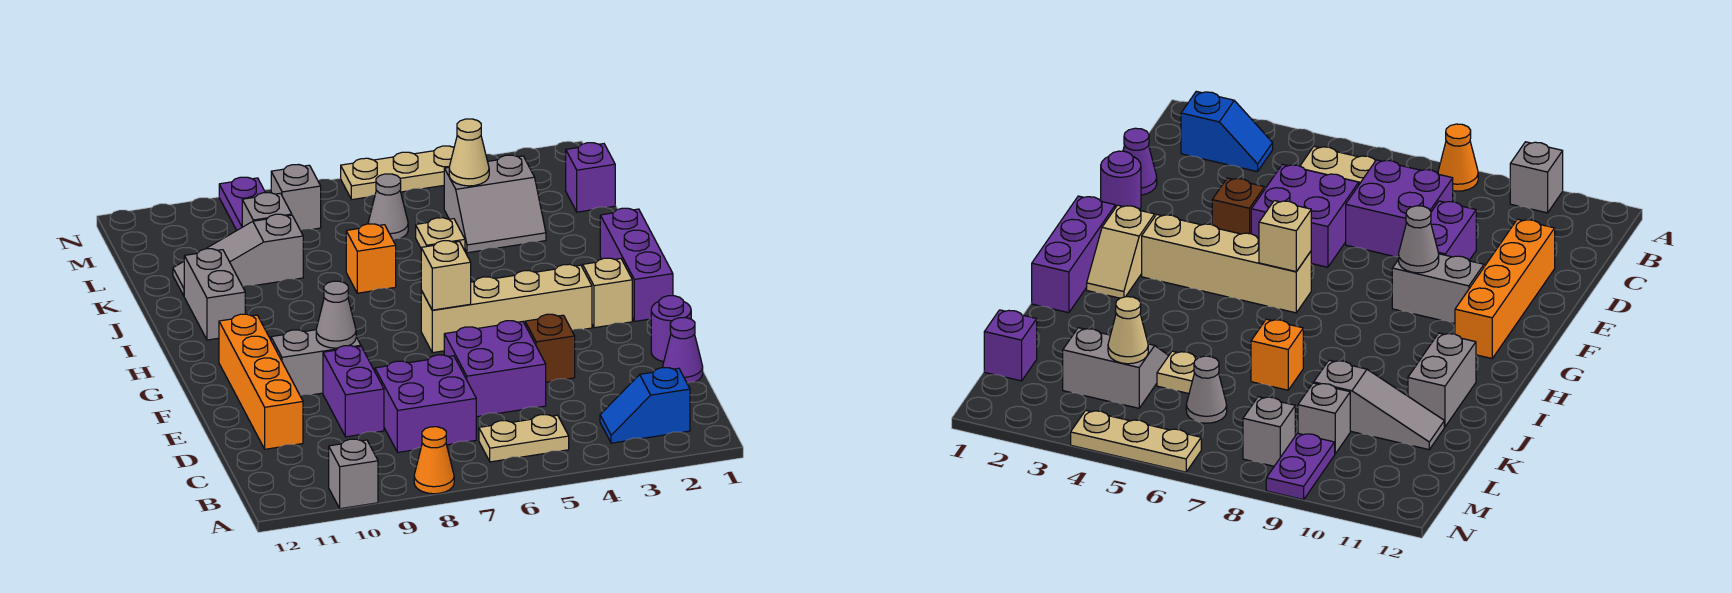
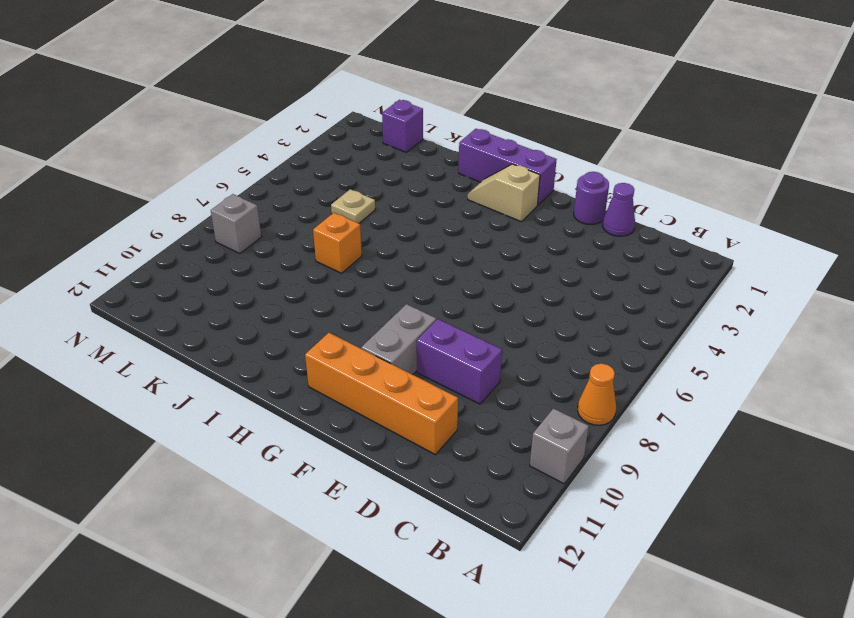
none -> blue slope B2:B3 level 1 top 2
none -> tan plate B5:B6 level 1
none -> purple brick C7:D8 level 1

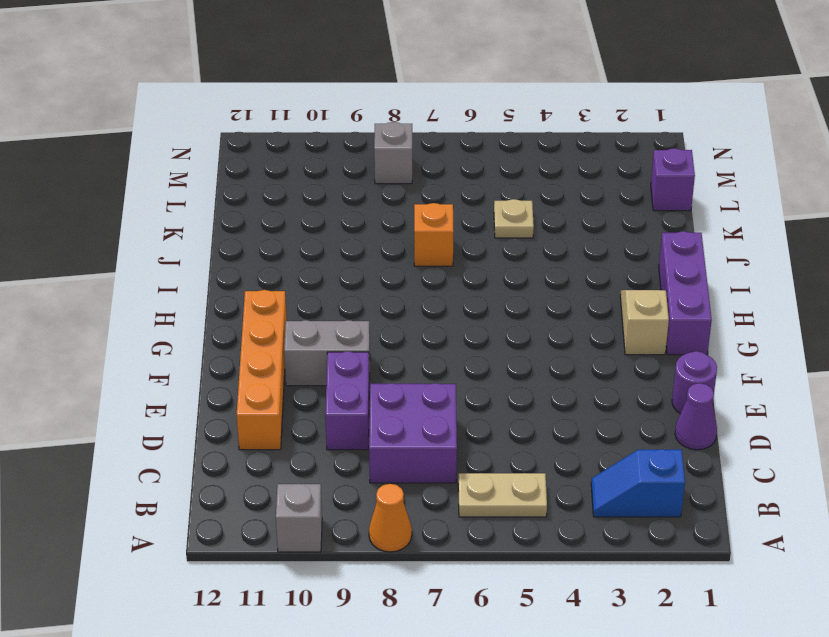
none -> purple brick D5:E6 level 1
none -> brown brick E4 level 1
none -> tan brick G3:G6 level 1

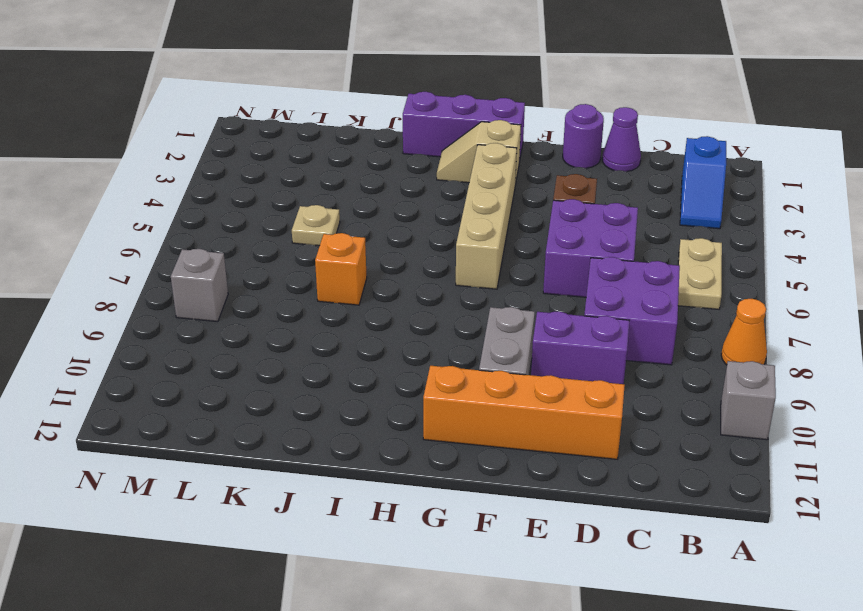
none -> grey brick I11:J11 level 1
none -> grey slope K3:L4 level 1 top L
none -> grey slope K9:K11 level 1 top 9

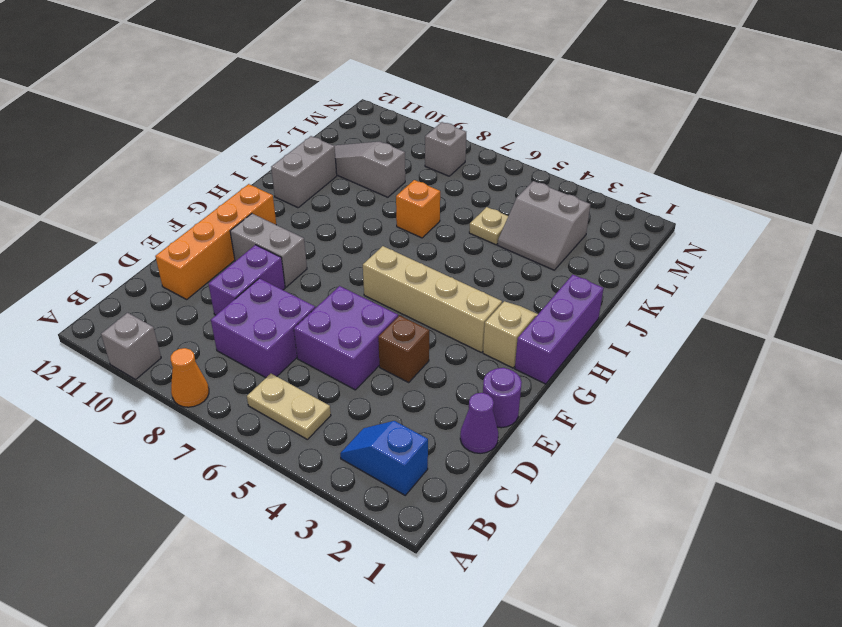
none -> purple brick L1 level 1
none -> grey cone L6 level 1
none -> grey brick L9 level 1

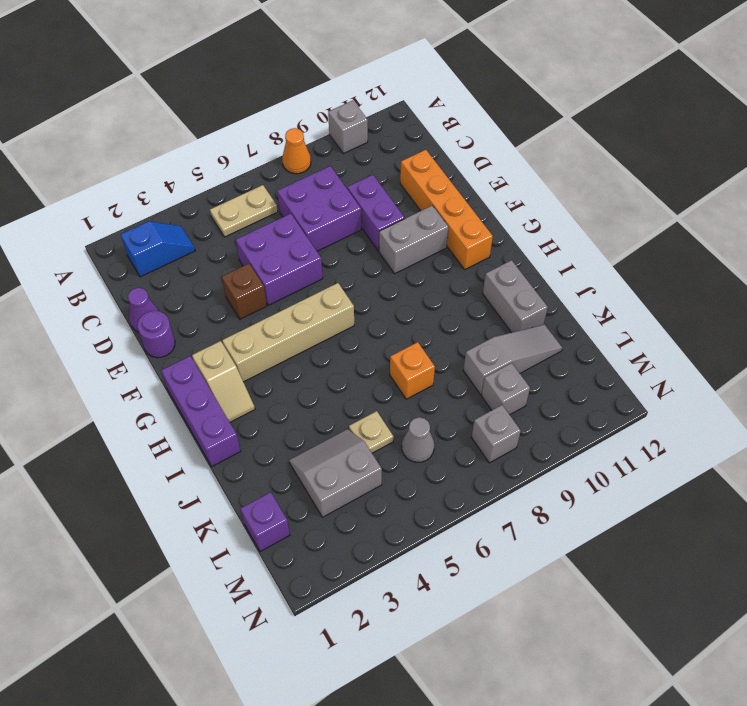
none -> purple plate M9:N9 level 1
none -> tan plate N4:N6 level 1
none -> grey cone F9 level 2

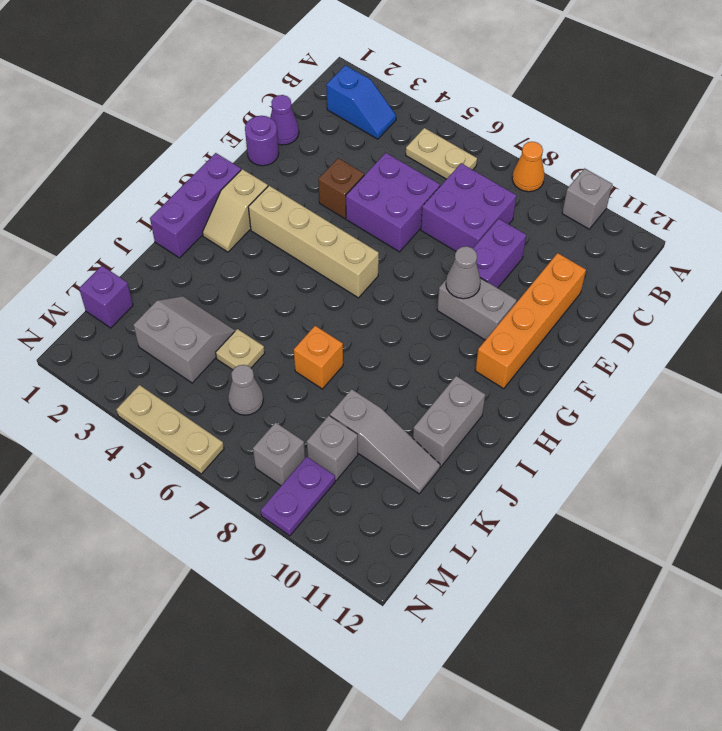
none -> tan brick G6 level 2
none -> tan cone L4 level 2

